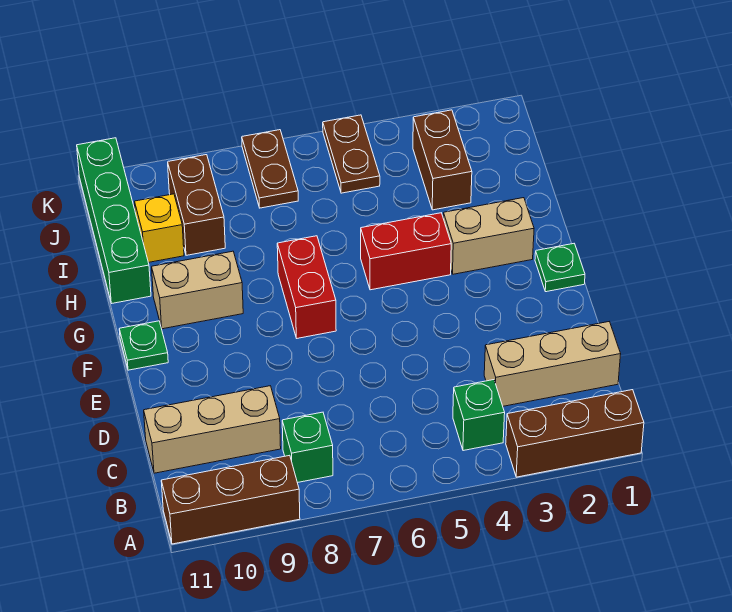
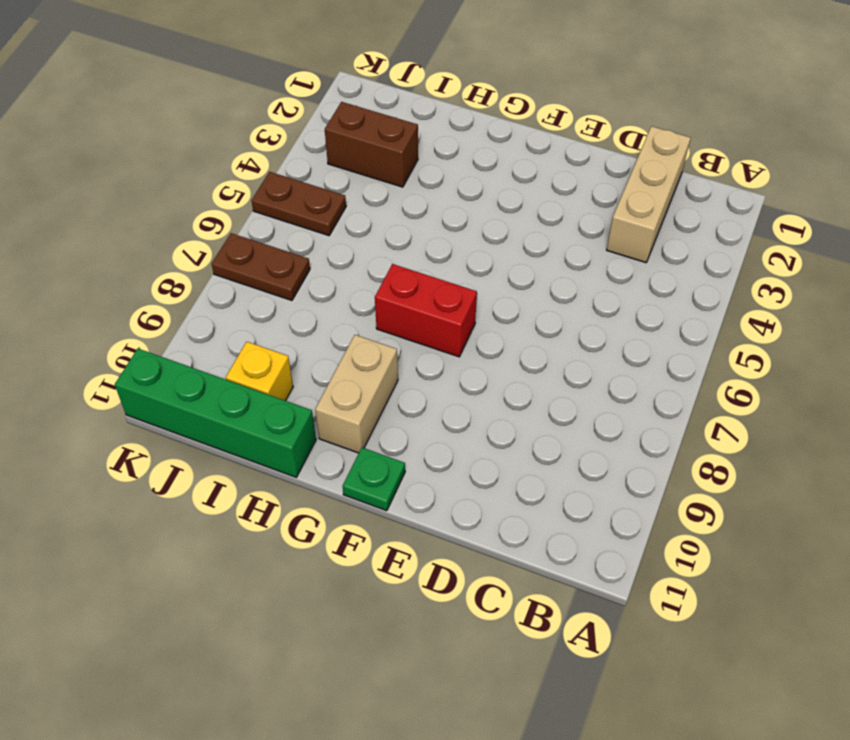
none -> brown brick A1:A3 level 1
none -> brown brick A9:A11 level 1
none -> green brick B4 level 1

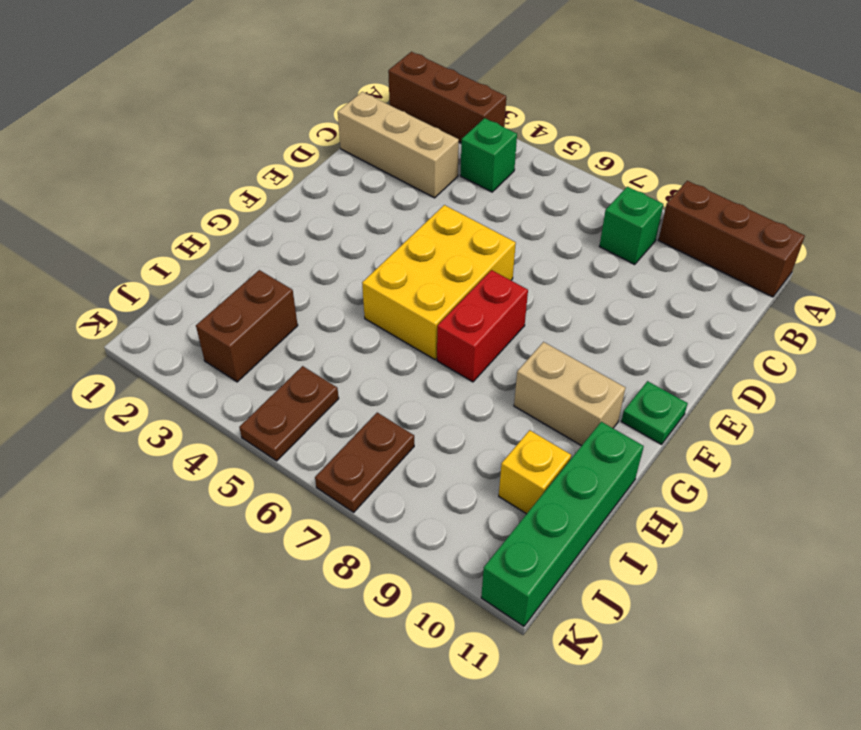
yellow brick E5:G6 level 1 -> red brick G4:G5 level 1
none -> tan brick C9:C11 level 1
none -> green plate F1 level 1
none -> tan brick G2:G3 level 1

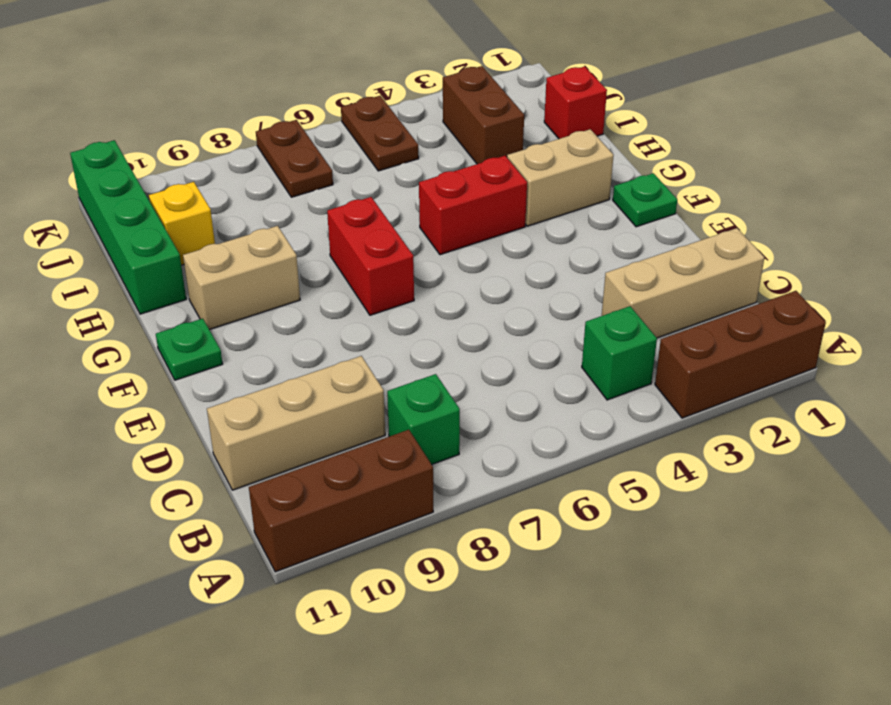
red brick I1 level 1 -> none
none -> brown brick I9:J9 level 1

